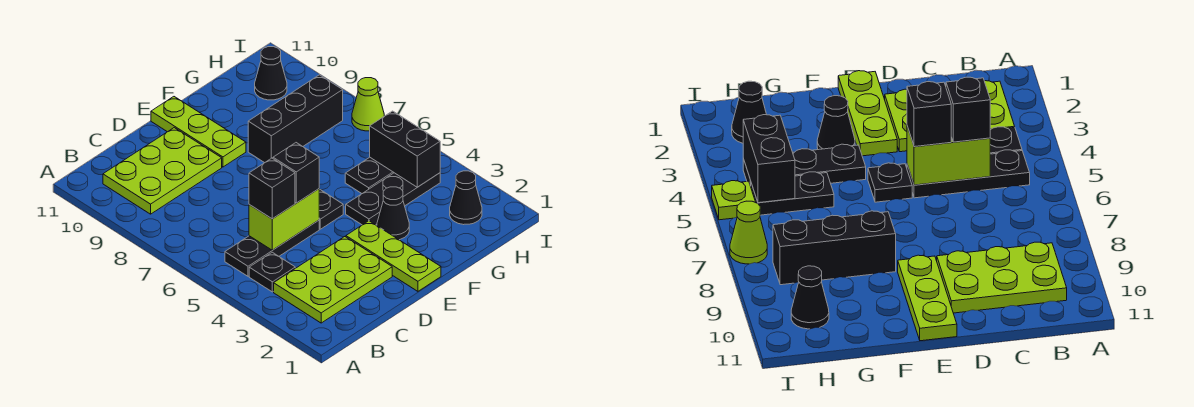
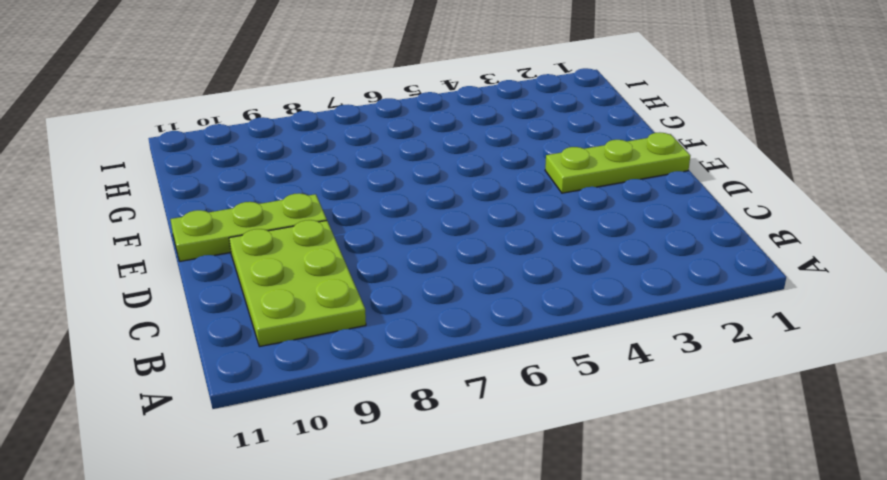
none -> lime plate B2:D3 level 1
none -> black plate B4 level 1
none -> black plate B5:D5 level 1

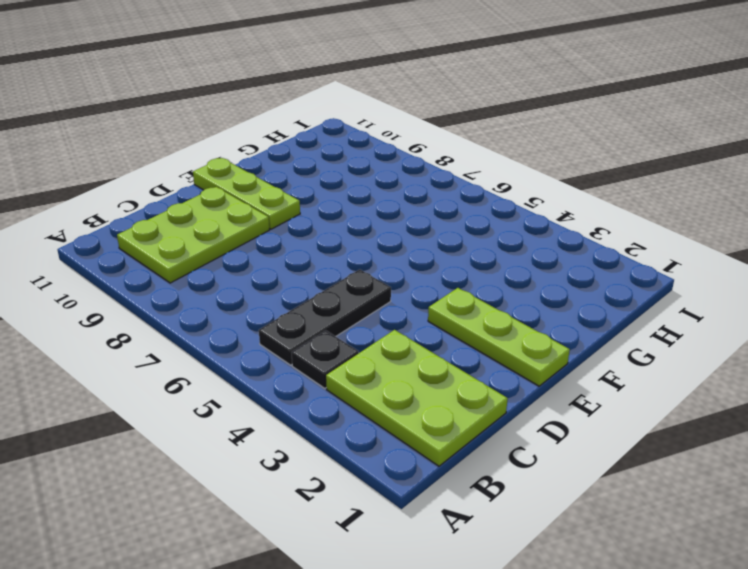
lime plate B1:C3 level 1 -> lime plate B2:D3 level 1
none -> black plate E5 level 1
none -> black cone F3 level 1
none -> black plate F4:H4 level 1

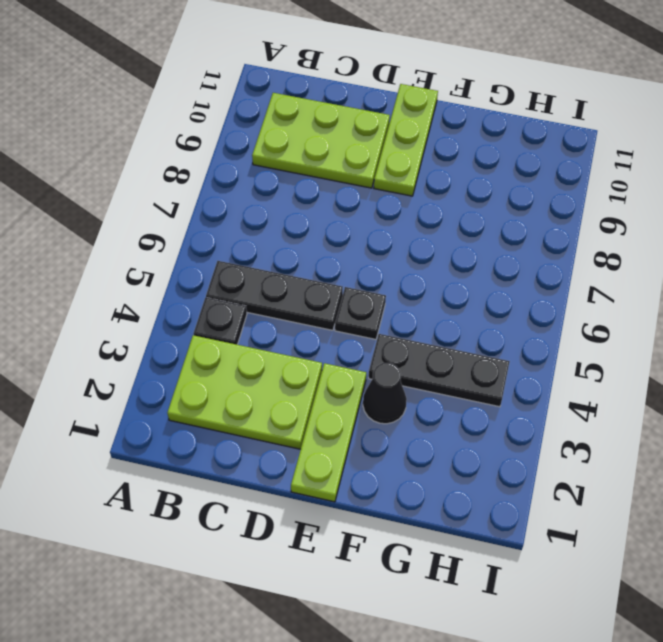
none -> black brick F8:H8 level 1
none -> black plate G5:H5 level 1
none -> black cone H2 level 1

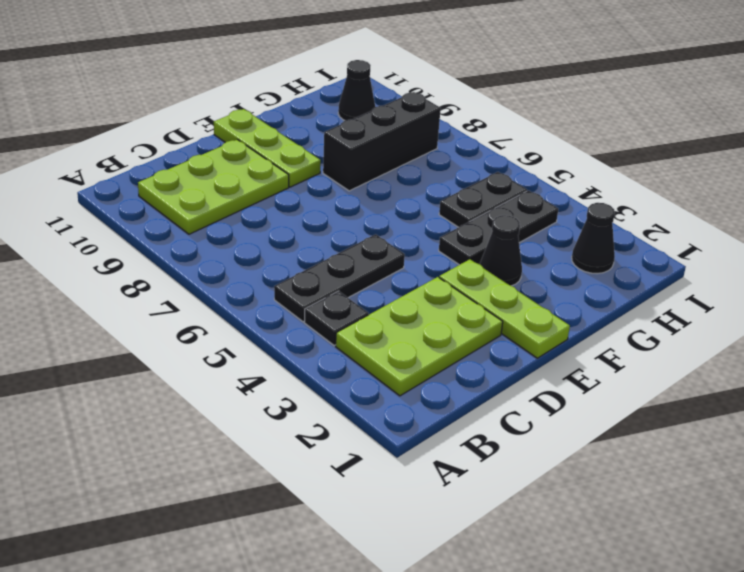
none -> black plate E5 level 1
none -> lime plate I5 level 1
none -> lime cone I7 level 1

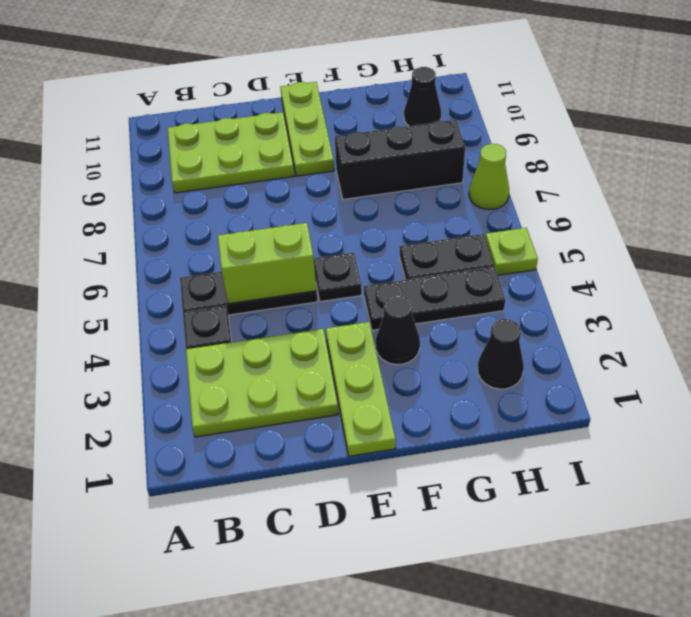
none -> black brick H4:H5 level 2
none -> black brick C5 level 3
none -> black brick D5 level 3

